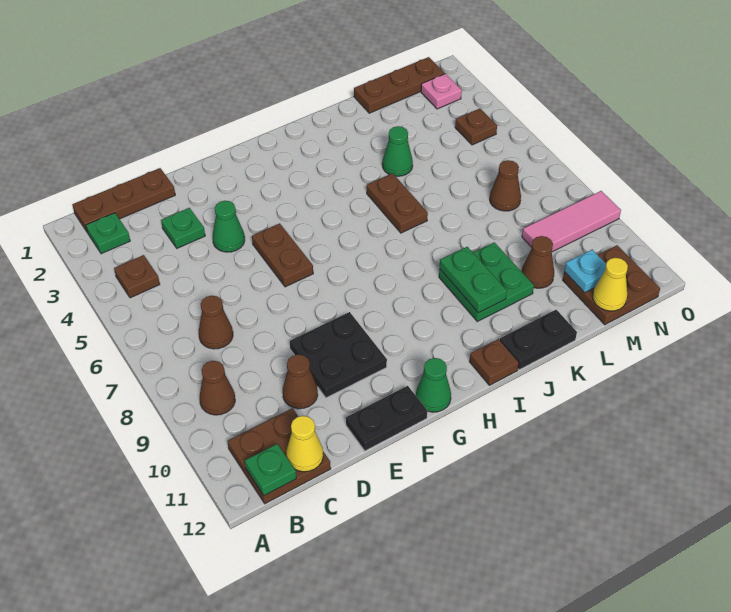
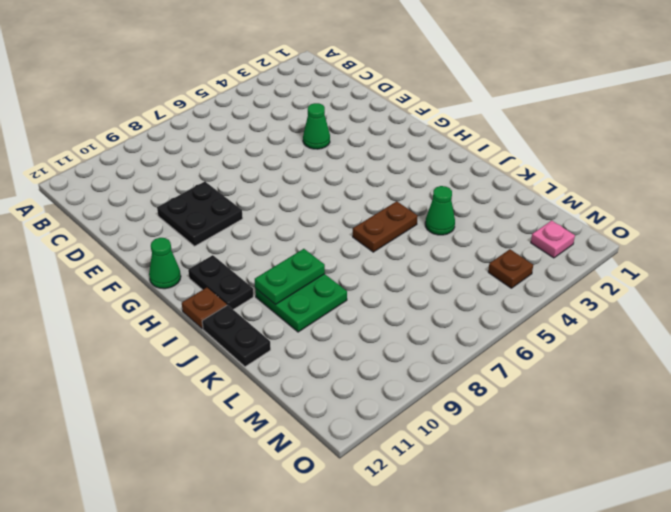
black plate H11:I11 level 1 -> black plate E12:F12 level 1
none -> brown plate B1:D1 level 1
none -> green plate B2 level 1
none -> brown plate B4 level 1
none -> brown cone B9 level 1

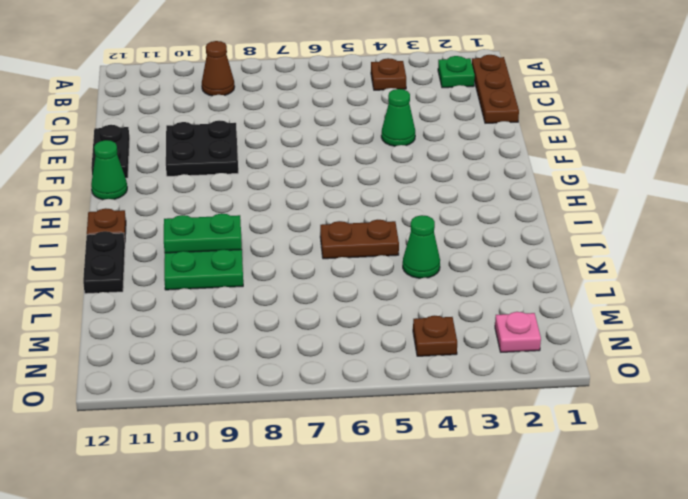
none -> brown plate B11:C12 level 1
none -> brown cone C7 level 1
none -> green plate D3 level 1
none -> brown cone D10 level 1

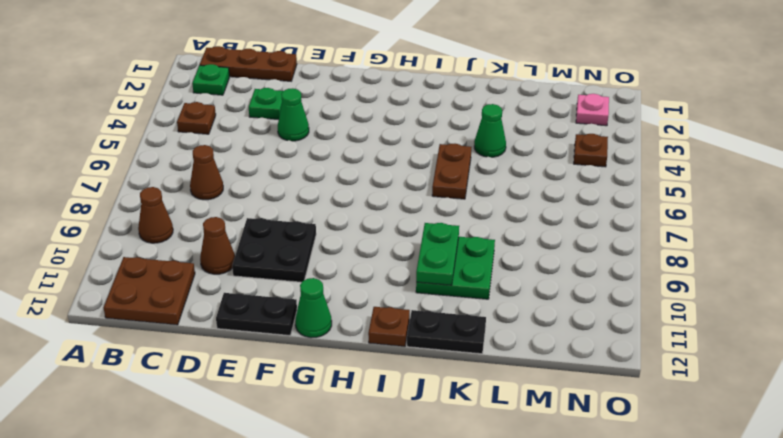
none -> brown plate F5:F6 level 1
none -> brown plate L1:N1 level 1
none -> brown cone L10 level 1
none -> brown cone M7 level 1

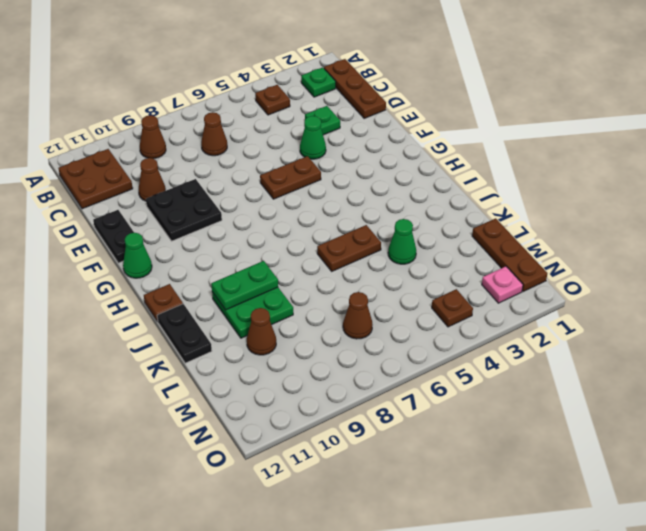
none -> pink tile M9:O9 level 1
none -> brown plate M11:N12 level 1
none -> green plate B12 level 2
none -> yellow cone C12 level 2

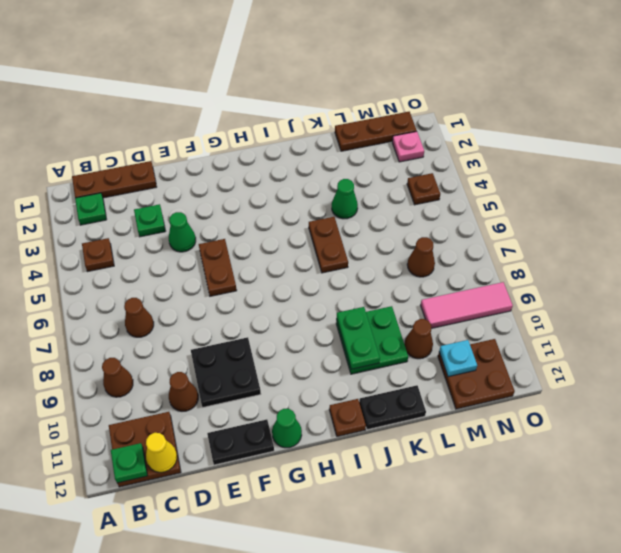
none -> yellow cone M12 level 2

